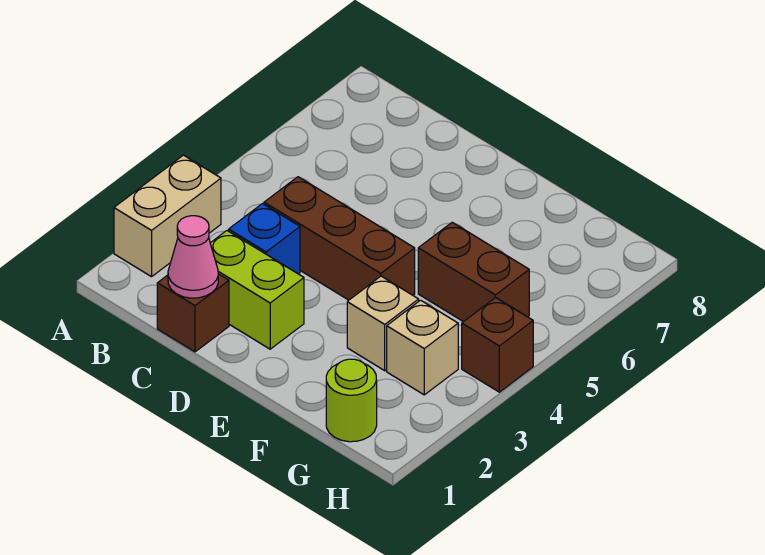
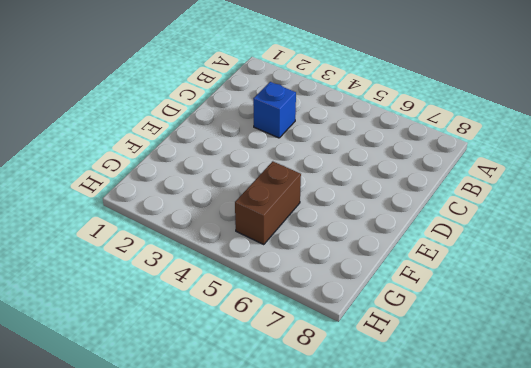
none -> tan brick A2:A3 level 1
none -> brown brick C1 level 1

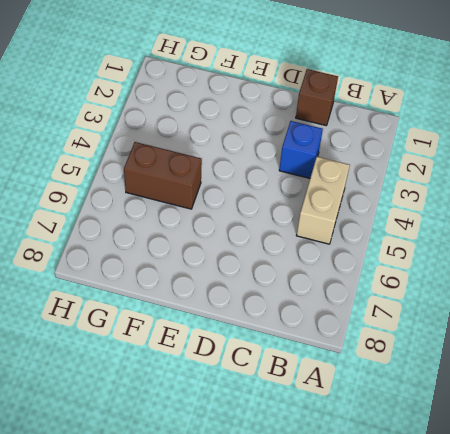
tan brick B4:B5 level 1 -> tan brick A2:A3 level 1
none -> lime brick C2:D2 level 1
none -> brown brick C4:E4 level 1

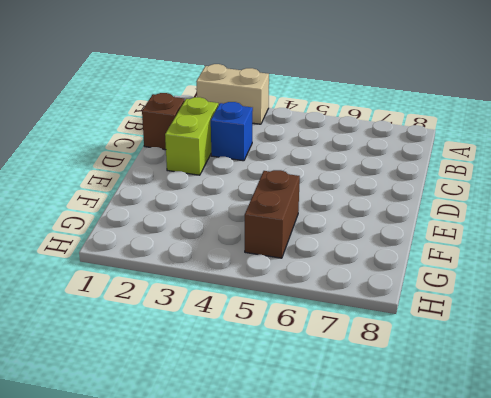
none -> brown brick C4:E4 level 1
none -> tan brick F3 level 1

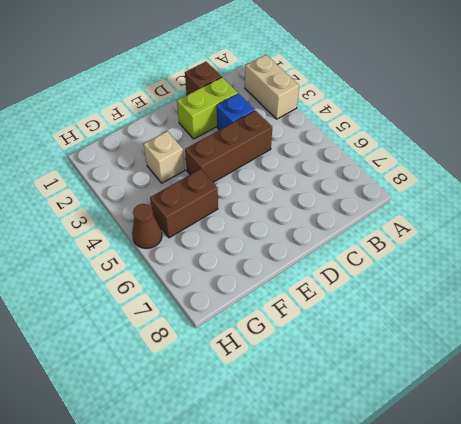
brown cone H5 level 1 -> none
none -> lime round brick G1 level 1
none -> tan brick G3 level 1

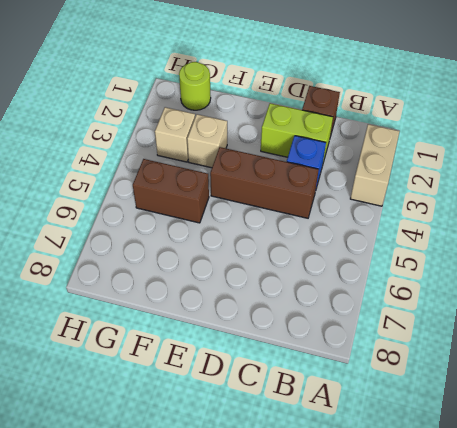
none -> brown brick H4 level 1
none -> pink cone C1 level 2

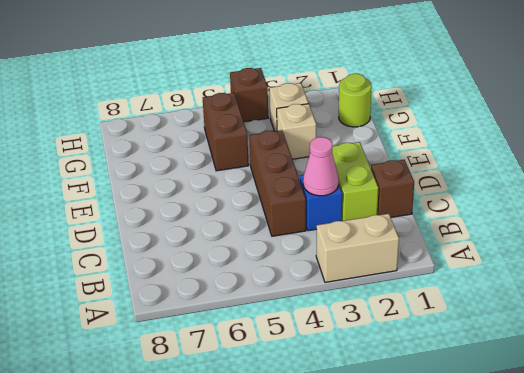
pink cone C3 level 2 -> pink cone C1 level 2

